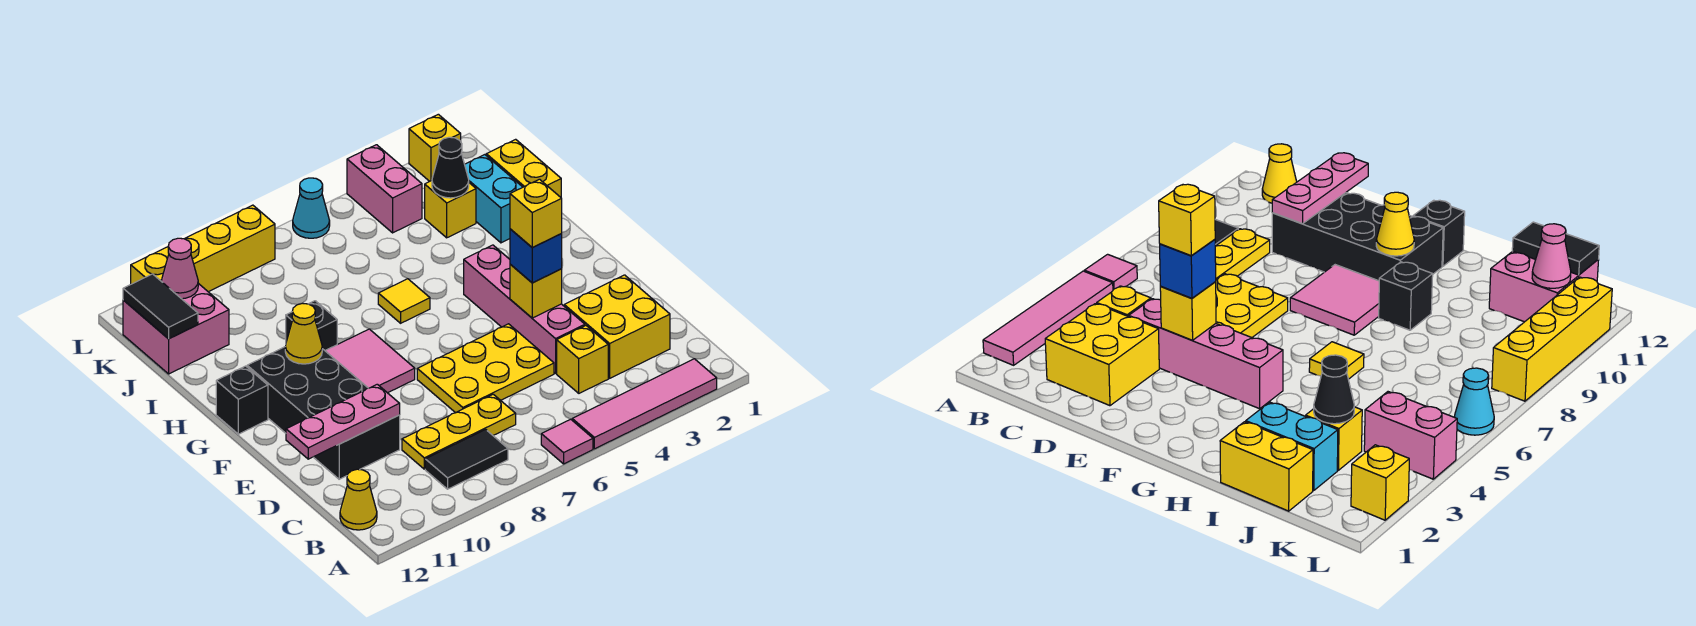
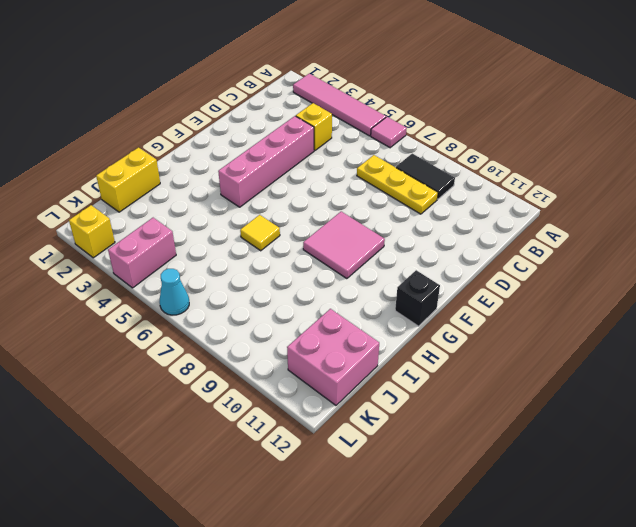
none -> yellow cone B12 level 1
none -> yellow brick C2:D3 level 1
none -> yellow plate D5:E7 level 1
none -> black brick D10:G11 level 1

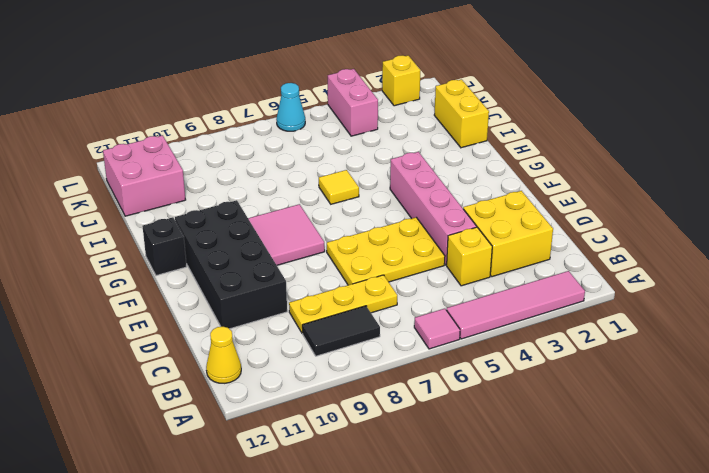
none -> black brick H9 level 1
none -> cyan brick I2:J2 level 1
none -> yellow brick J3 level 1
none -> yellow brick L8:L11 level 1

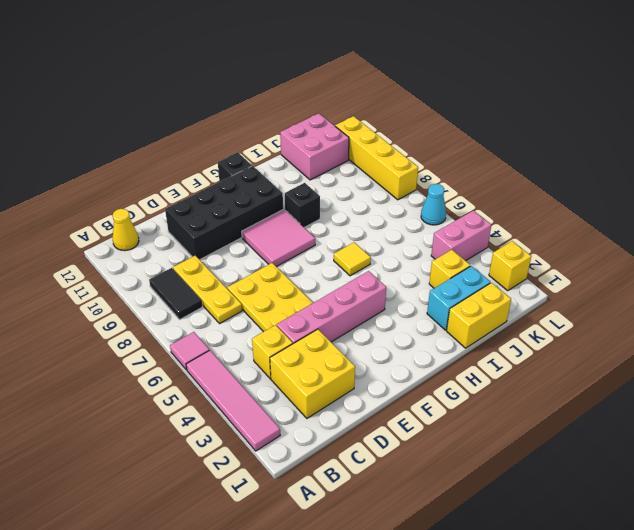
none -> pink plate D10:D12 level 2
none -> yellow brick E4 level 2
none -> yellow cone G10 level 2
none -> black cone J3 level 2

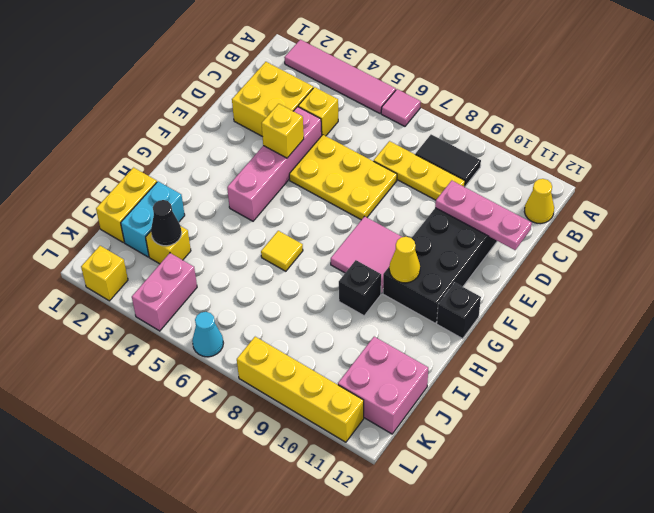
none -> black tile J12:K12 level 2
none -> pink cone K11 level 2
none -> blue brick E4 level 3
none -> yellow brick E4 level 4

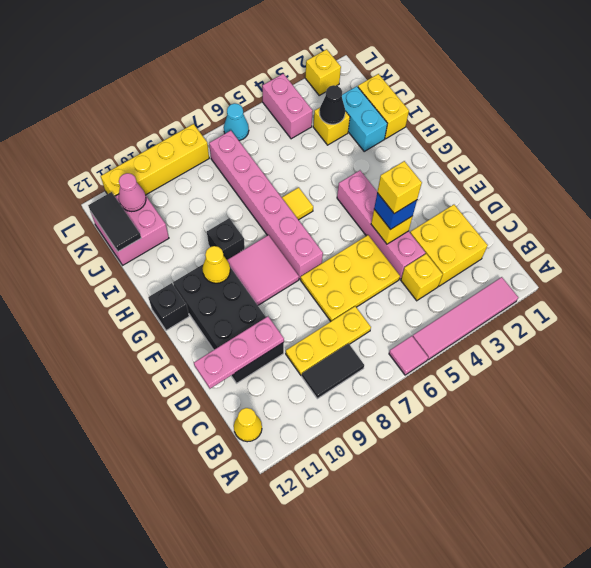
pink brick F7:K7 level 1 -> none

